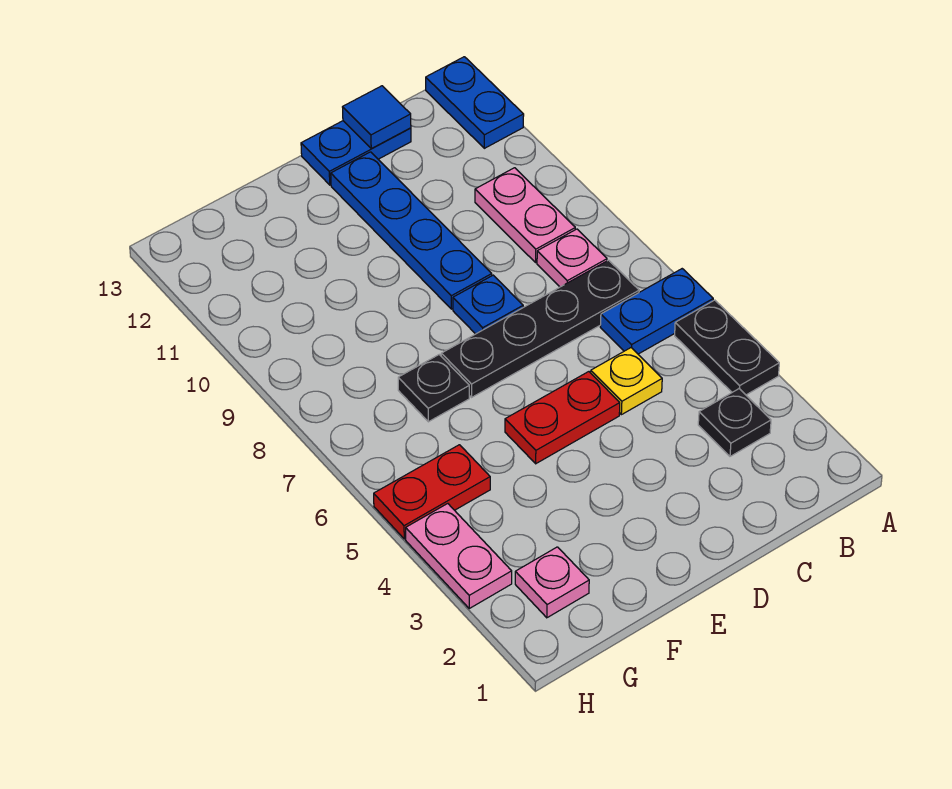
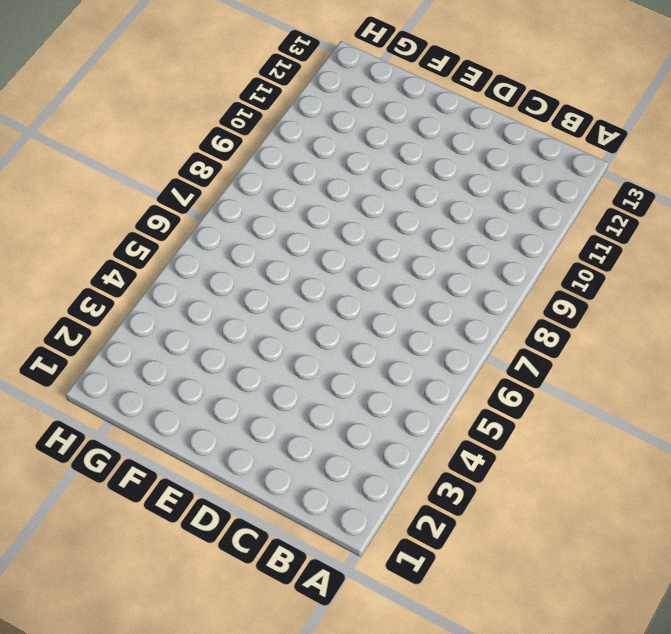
none -> black plate A4:A5 level 1
none -> blue plate A6:B6 level 1
none -> blue plate A12:A13 level 1

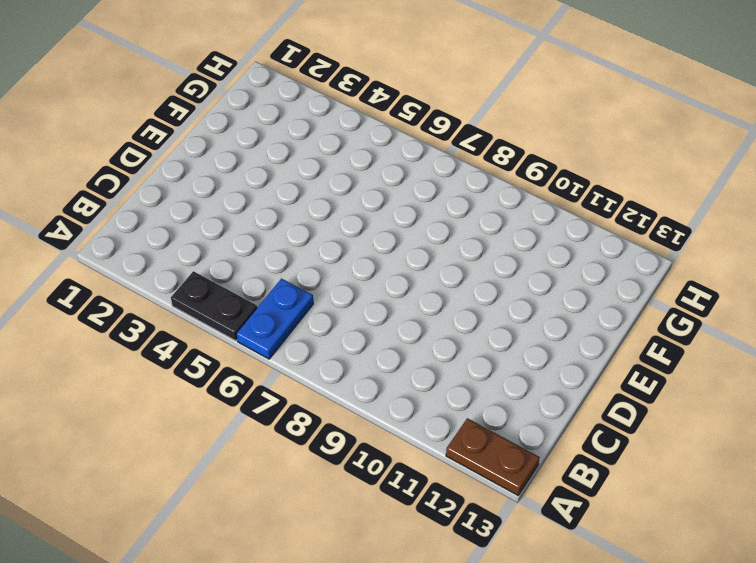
brown plate A12:A13 level 1 -> blue plate A12:A13 level 1
none -> black plate B3 level 1
none -> black plate B7:E7 level 1
none -> pink plate B8 level 1

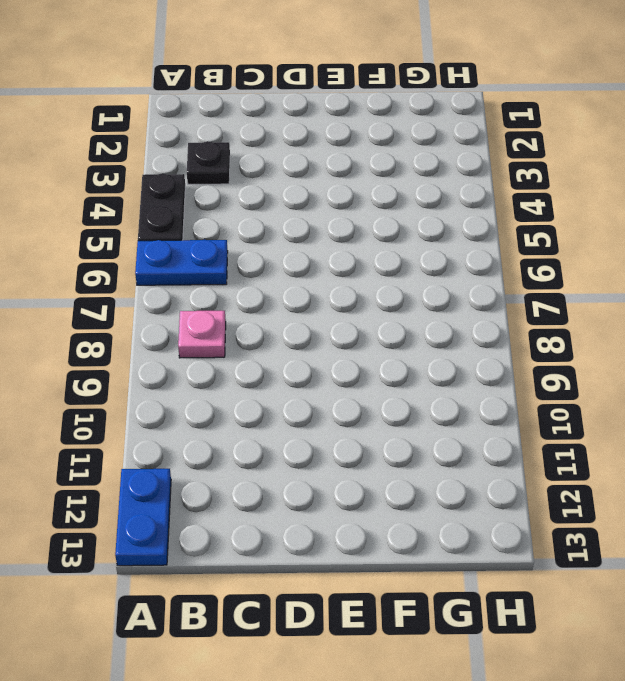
none -> black plate B7:E7 level 1
none -> pink plate B9:B10 level 1
none -> yellow plate C5 level 1

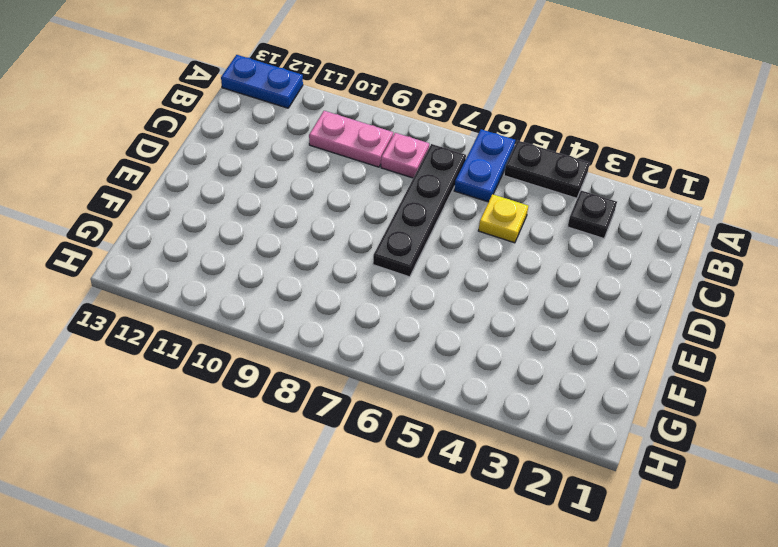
none -> blue plate C13:D13 level 1
none -> red plate D5:E5 level 1
none -> blue plate D8 level 1

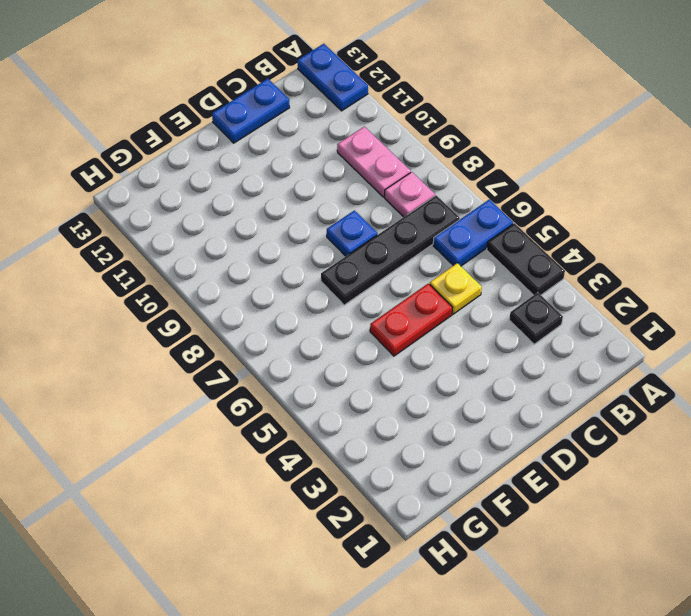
none -> blue plate D9:D12 level 1
none -> black plate F7 level 1
none -> pink plate G2 level 1

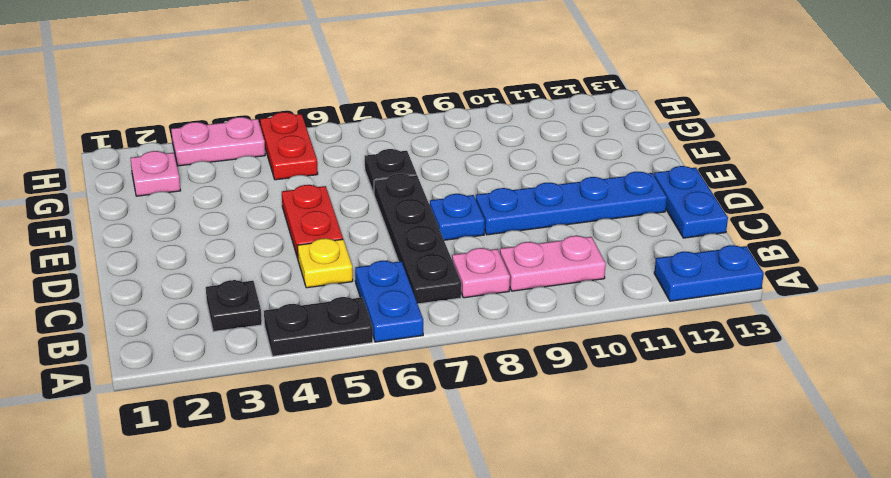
none -> blue tile C13 level 2

